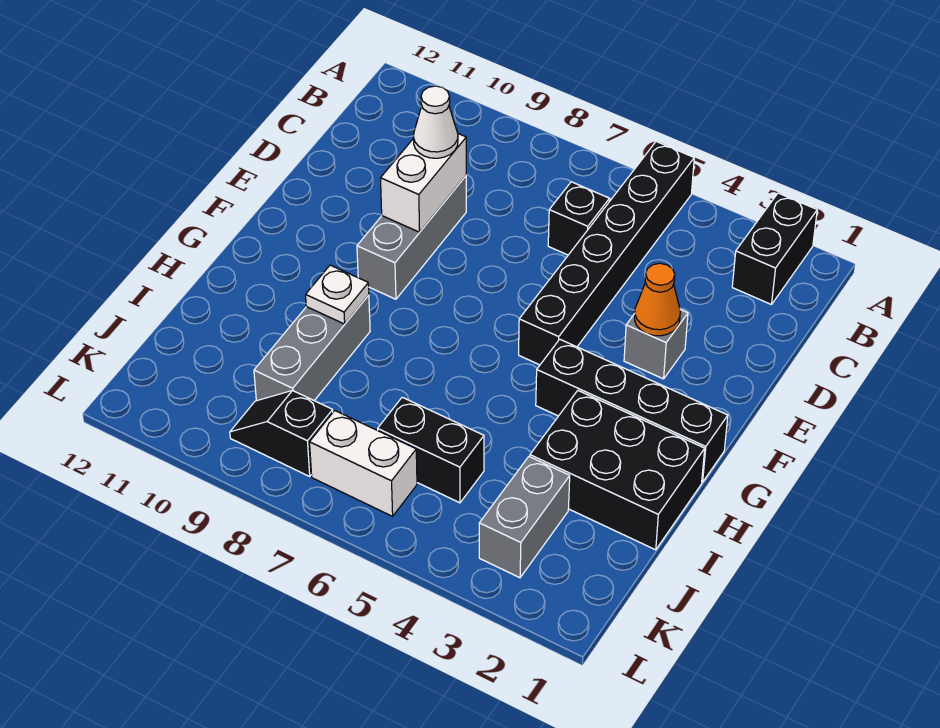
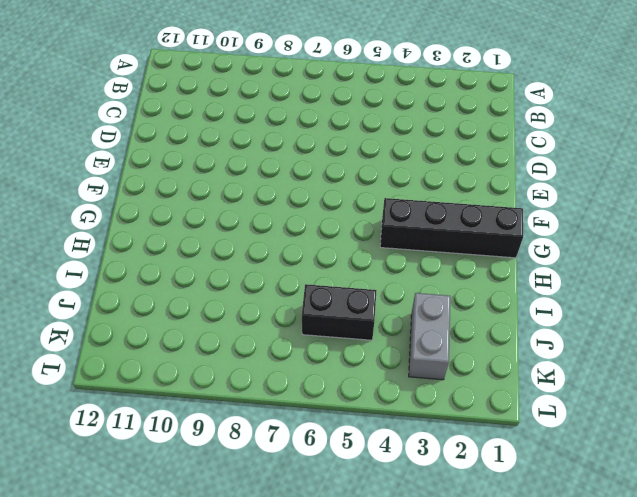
none -> black brick A2:B2 level 1
none -> black brick A5:F5 level 1
none -> black brick C6 level 1

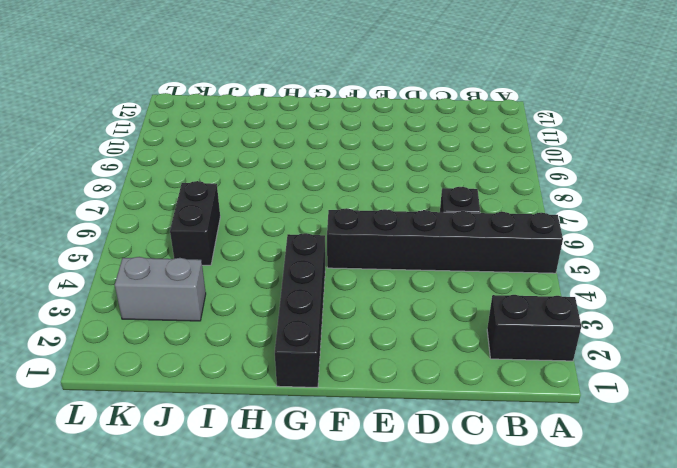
none -> grey brick D9:F9 level 1
none -> grey brick E3 level 1
none -> black brick H1:I3 level 1

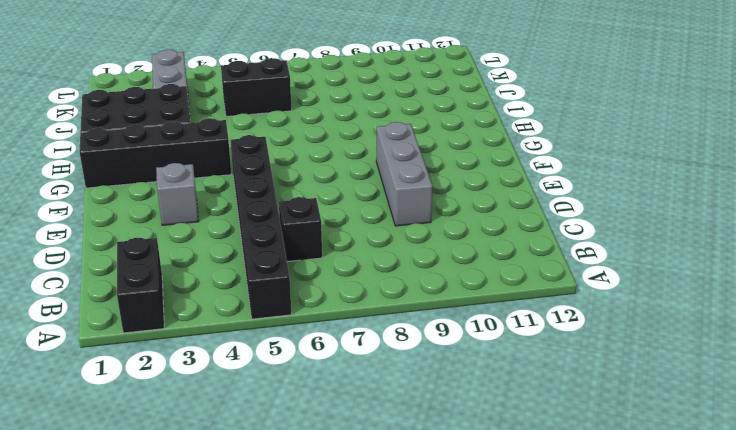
none -> grey brick H9:J9 level 1
none -> white brick K6:K7 level 1
none -> black slope K8:K9 level 1 top 8

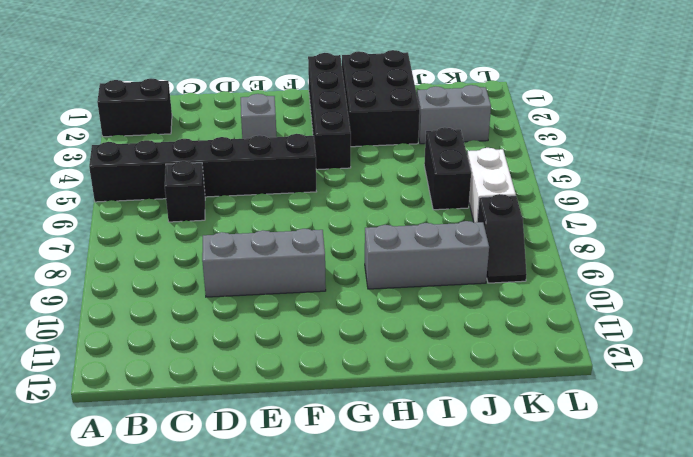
none -> white brick D9:E9 level 2
none -> orange cone E3 level 2
none -> white plate H9 level 2

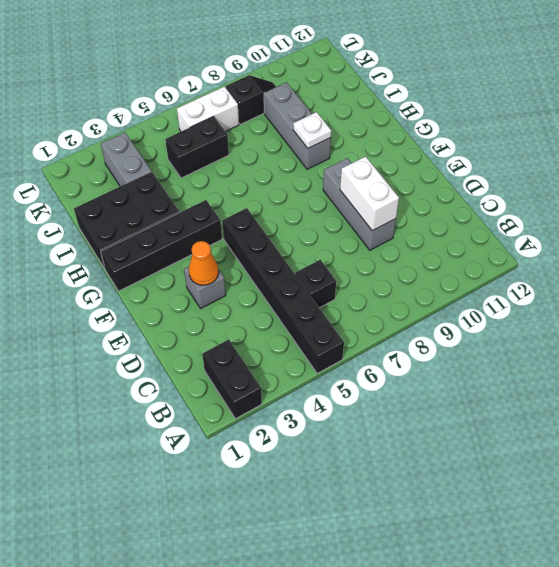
none -> white cone D9 level 3

